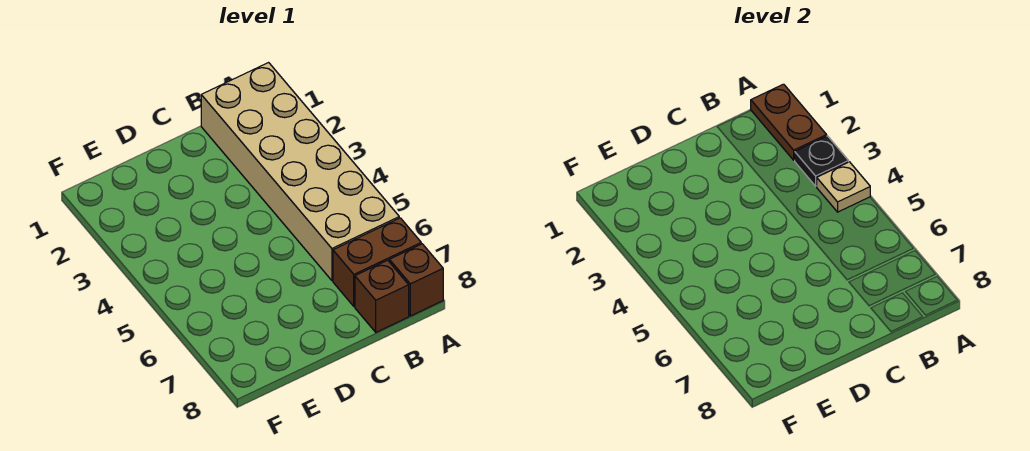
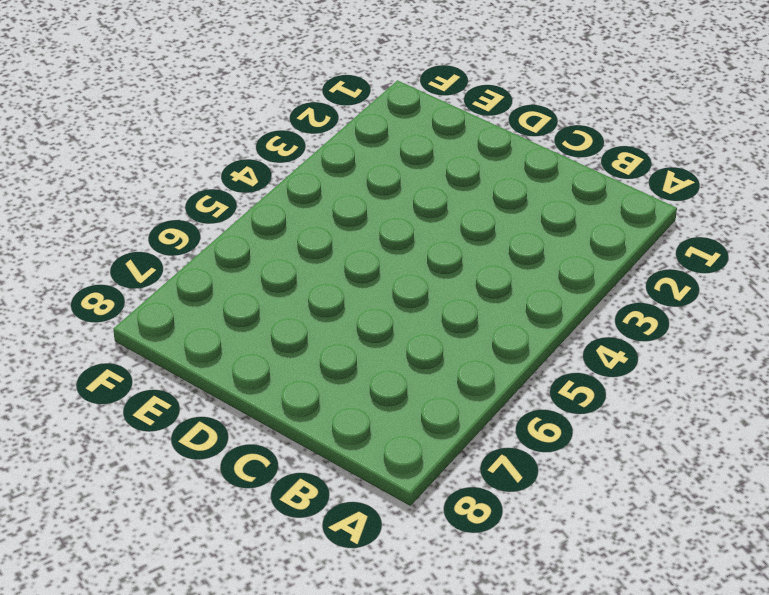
none -> tan brick A1:B6 level 1
none -> brown brick A7:B7 level 1

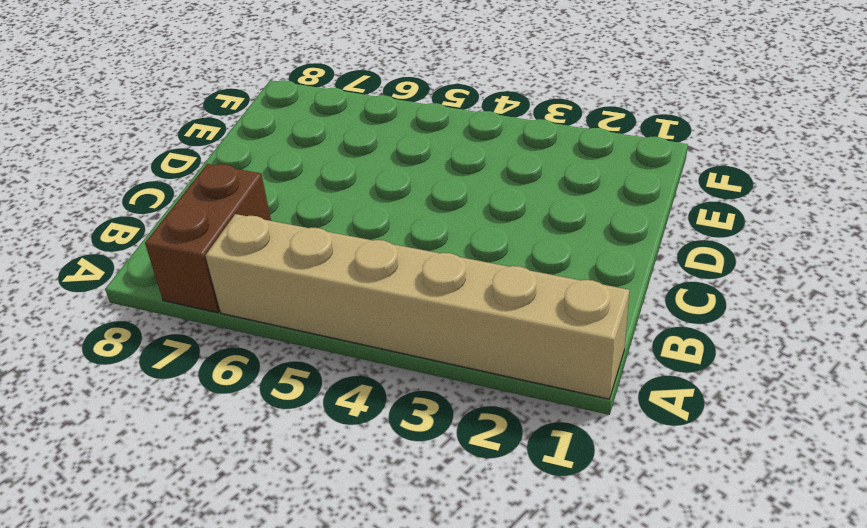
tan brick A1:A6 level 1 -> tan brick A1:B6 level 1
none -> brown brick A8 level 1
none -> brown brick B8 level 1

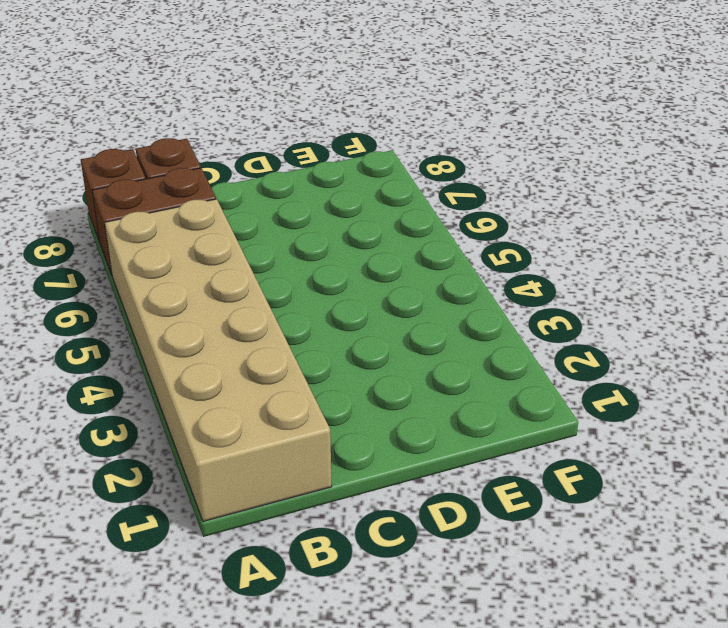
none -> brown plate A1:A2 level 2
none -> black plate A3 level 2

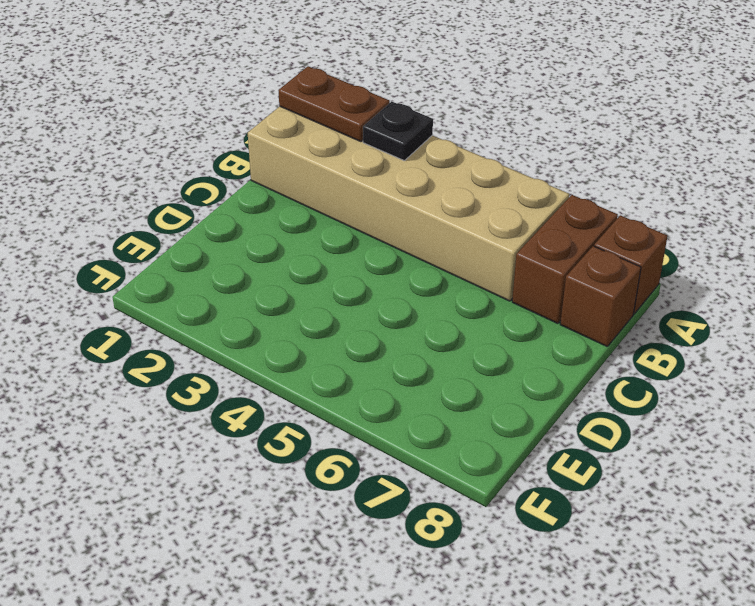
none -> tan plate A4 level 2

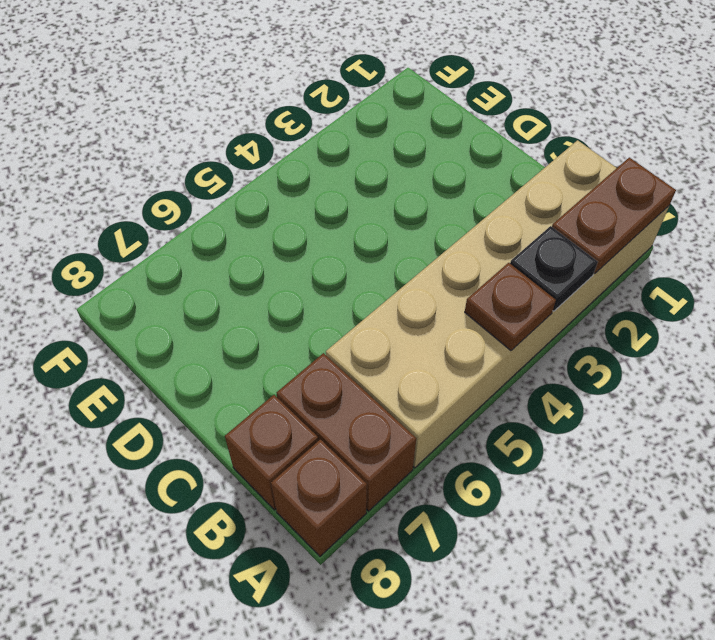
brown plate A4 level 2 -> tan plate A4 level 2

